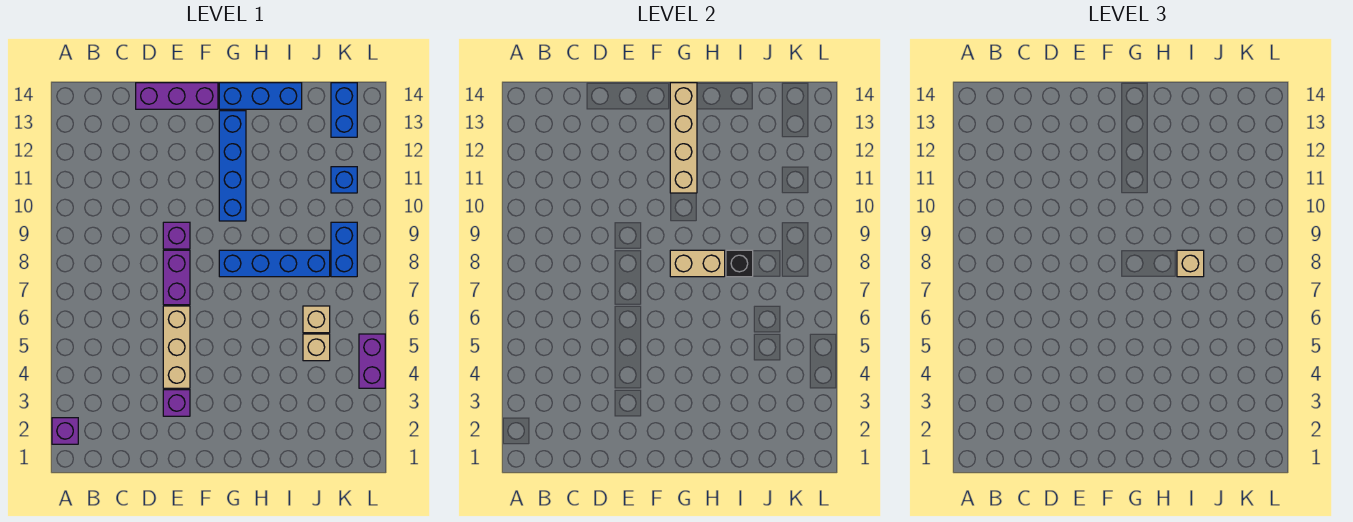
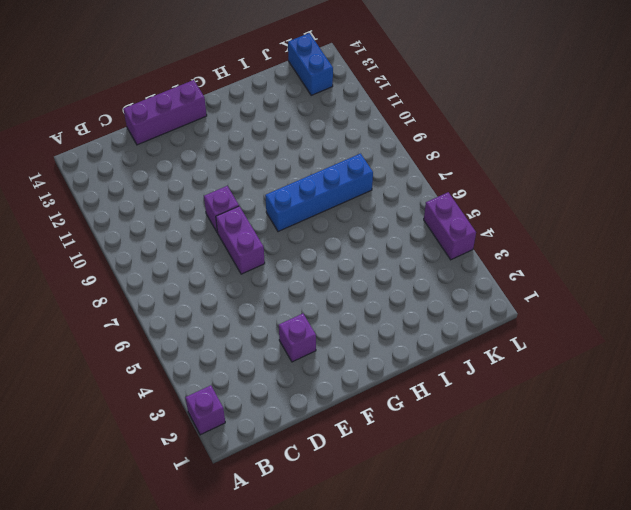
none -> tan brick E4:E6 level 1
none -> blue brick G10:G13 level 1
none -> blue brick G14:I14 level 1

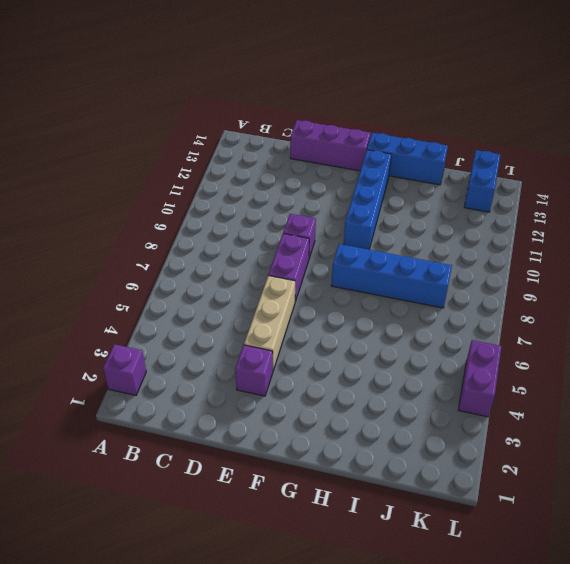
none -> tan brick J5 level 1
none -> tan brick J6 level 1
none -> blue brick K8:K9 level 1

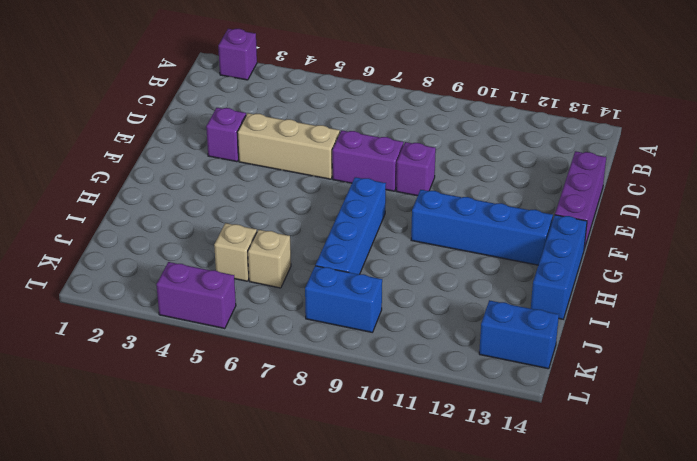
none -> blue brick K11 level 1
none -> tan brick G8:H8 level 2
none -> tan brick G11:G14 level 2

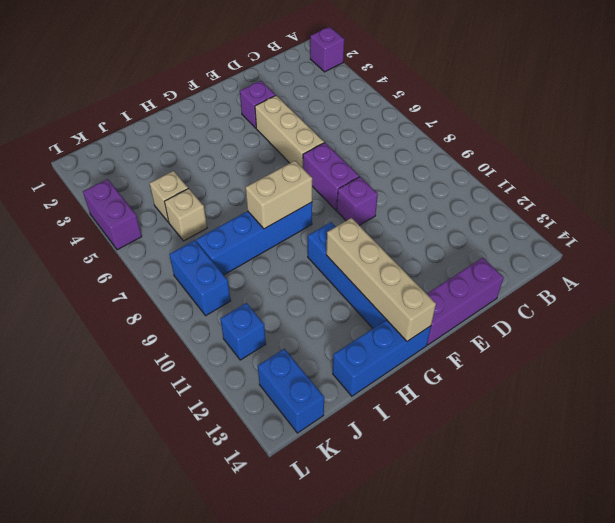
none -> black brick I8 level 2
none -> tan brick I8 level 3

